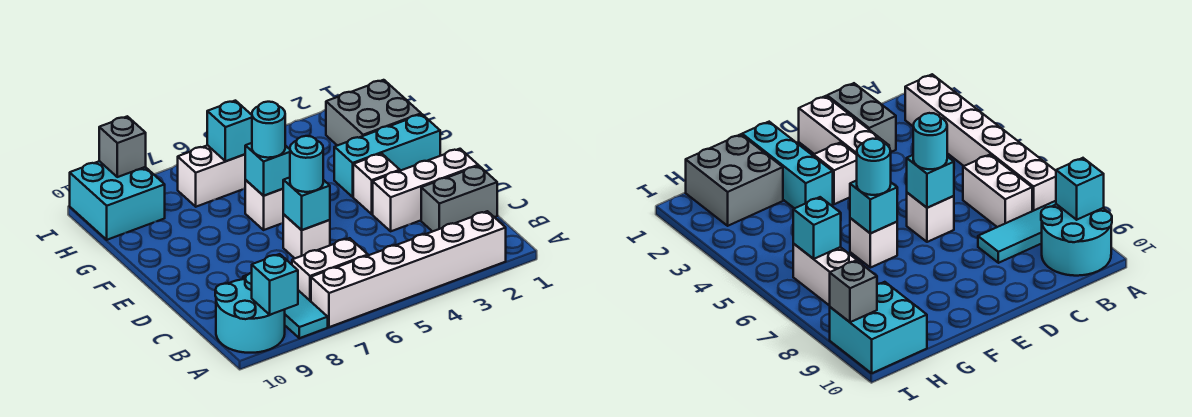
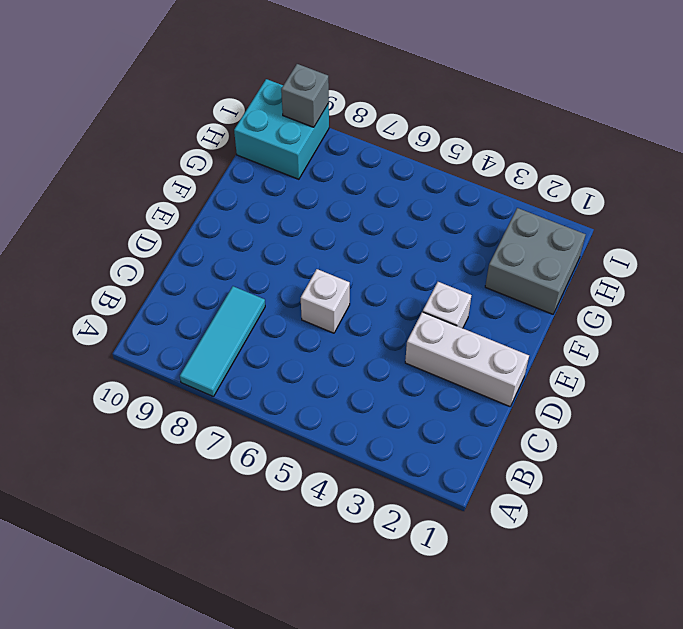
none -> white brick A2:A7 level 1
none -> cyan round brick A9:B10 level 1
none -> white brick B6:B7 level 1

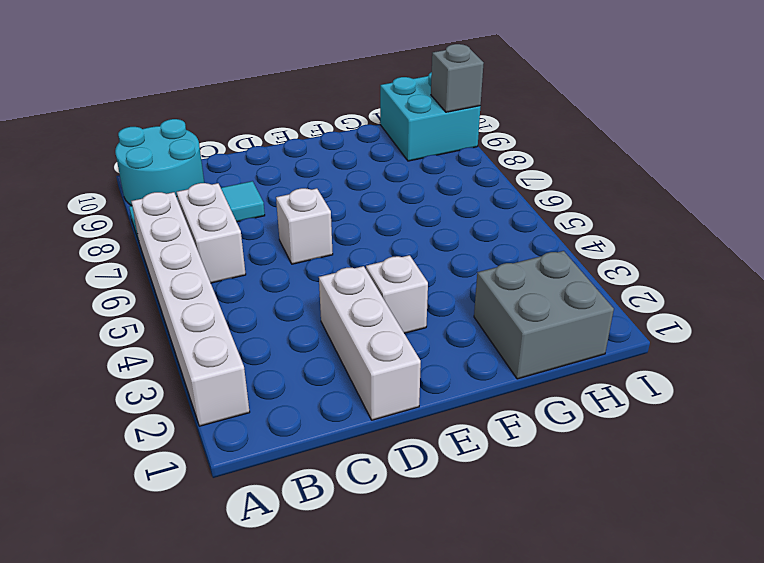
none -> grey brick C1:C2 level 1
none -> cyan brick F1:F3 level 1
none -> white brick F6 level 1

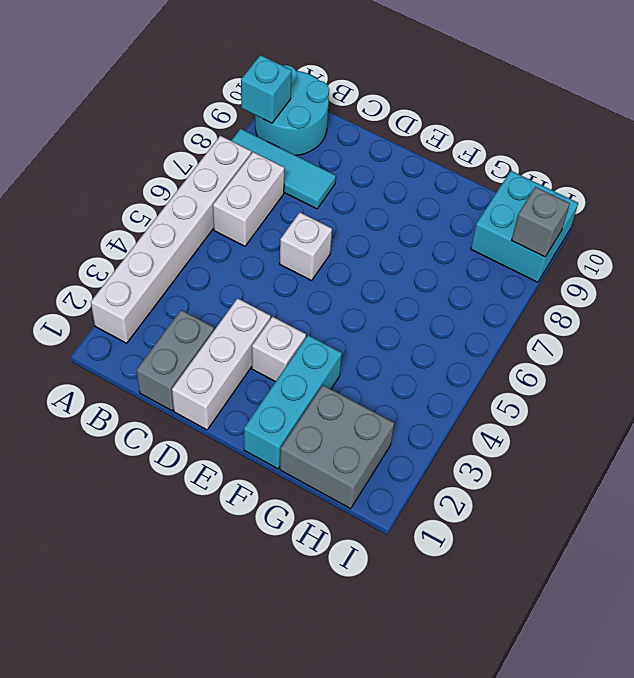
none -> white brick F6 level 1
none -> white brick H6:H7 level 1
none -> cyan brick D6 level 2

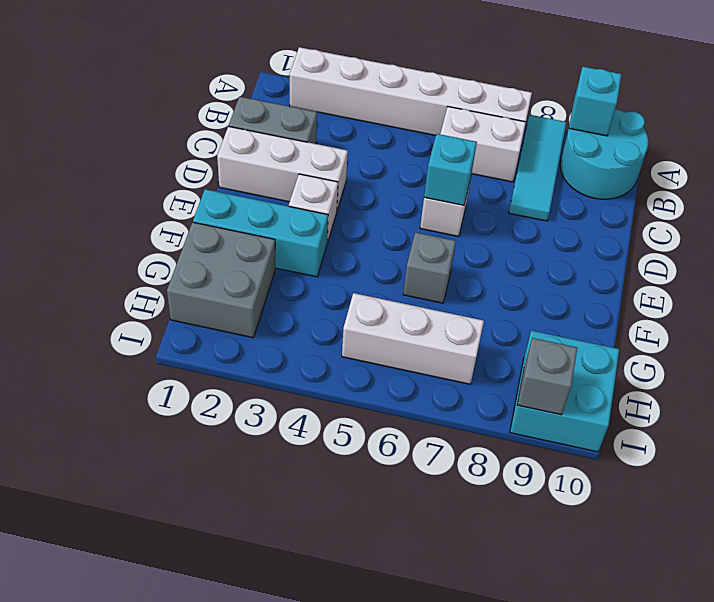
grey brick F6 level 1 -> white brick F6 level 1
white brick H5:H7 level 1 -> white brick H6:H7 level 1
none -> cyan brick F6 level 2
none -> cyan brick H6 level 2
none -> cyan round brick D6 level 3

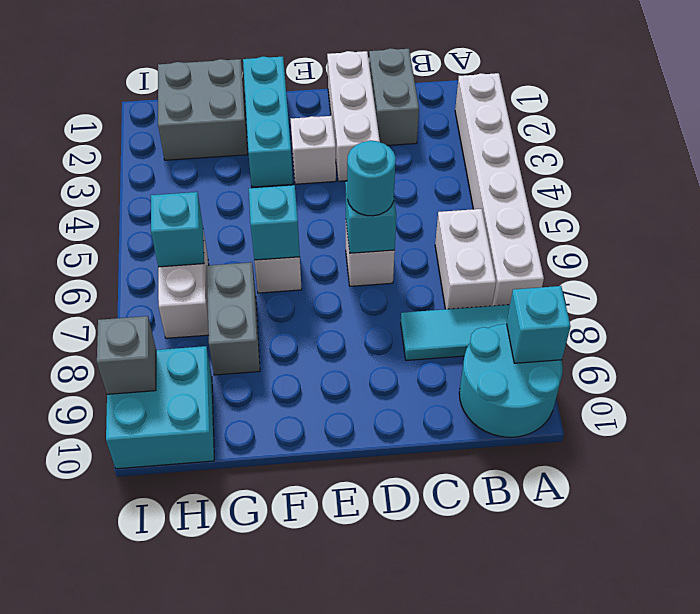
grey brick G7:G8 level 1 -> none
none -> cyan round brick F6 level 3

